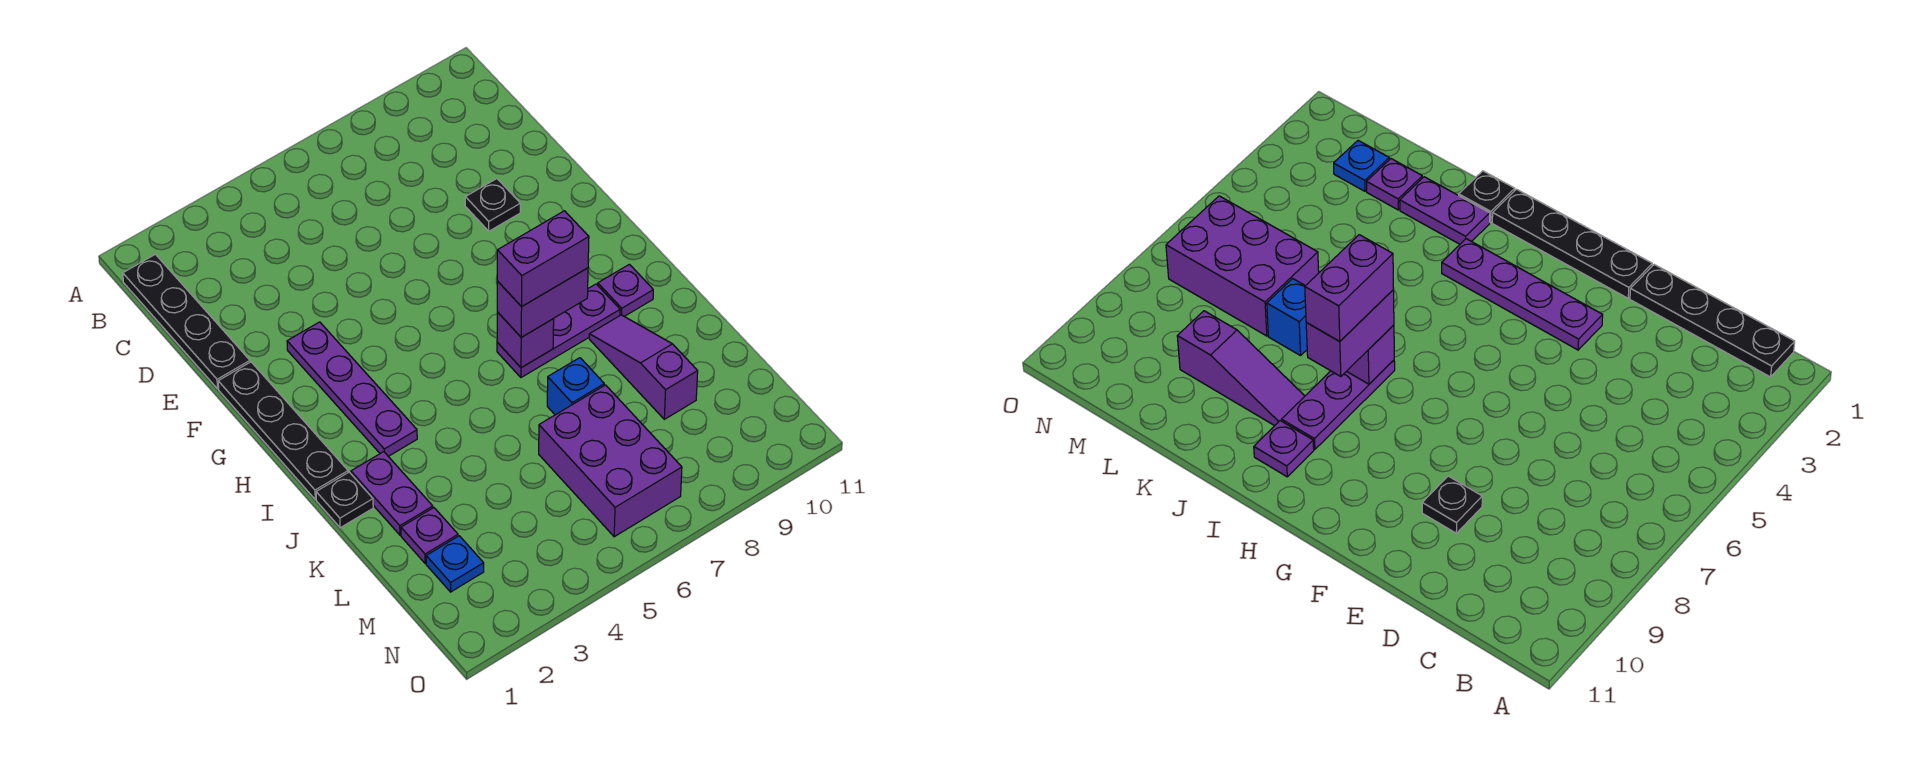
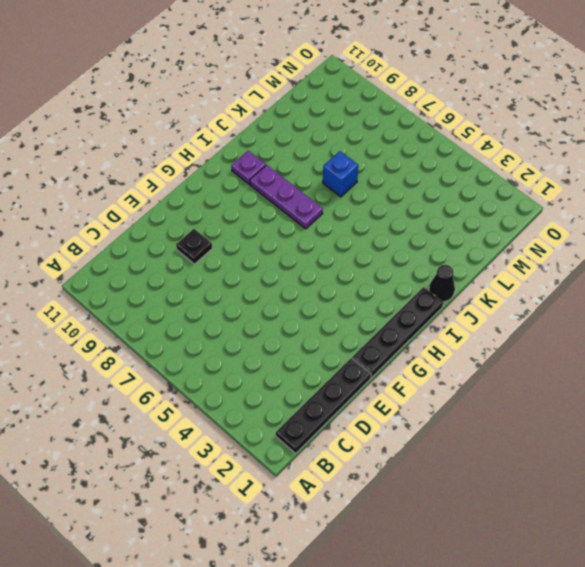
black cone J1 level 1 -> black plate J1 level 1
none -> purple plate F3:I3 level 1
none -> purple plate J2:K2 level 1
none -> purple slope J9:L9 level 1 top L

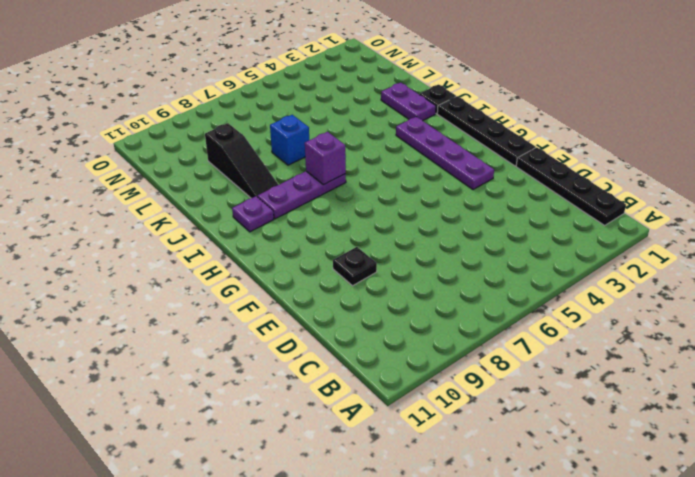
black slope J9:L9 level 1 top L -> purple slope J9:L9 level 1 top L
none -> purple plate L2 level 1
none -> purple brick L6:N7 level 1
none -> blue plate M2 level 1

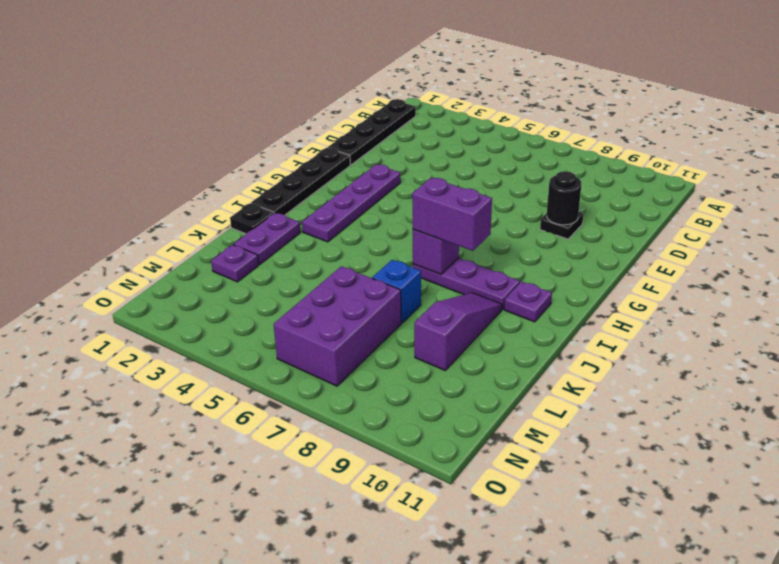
black round brick E9 level 2 -> none
none -> blue plate M2 level 1
none -> purple brick I7:I8 level 4

